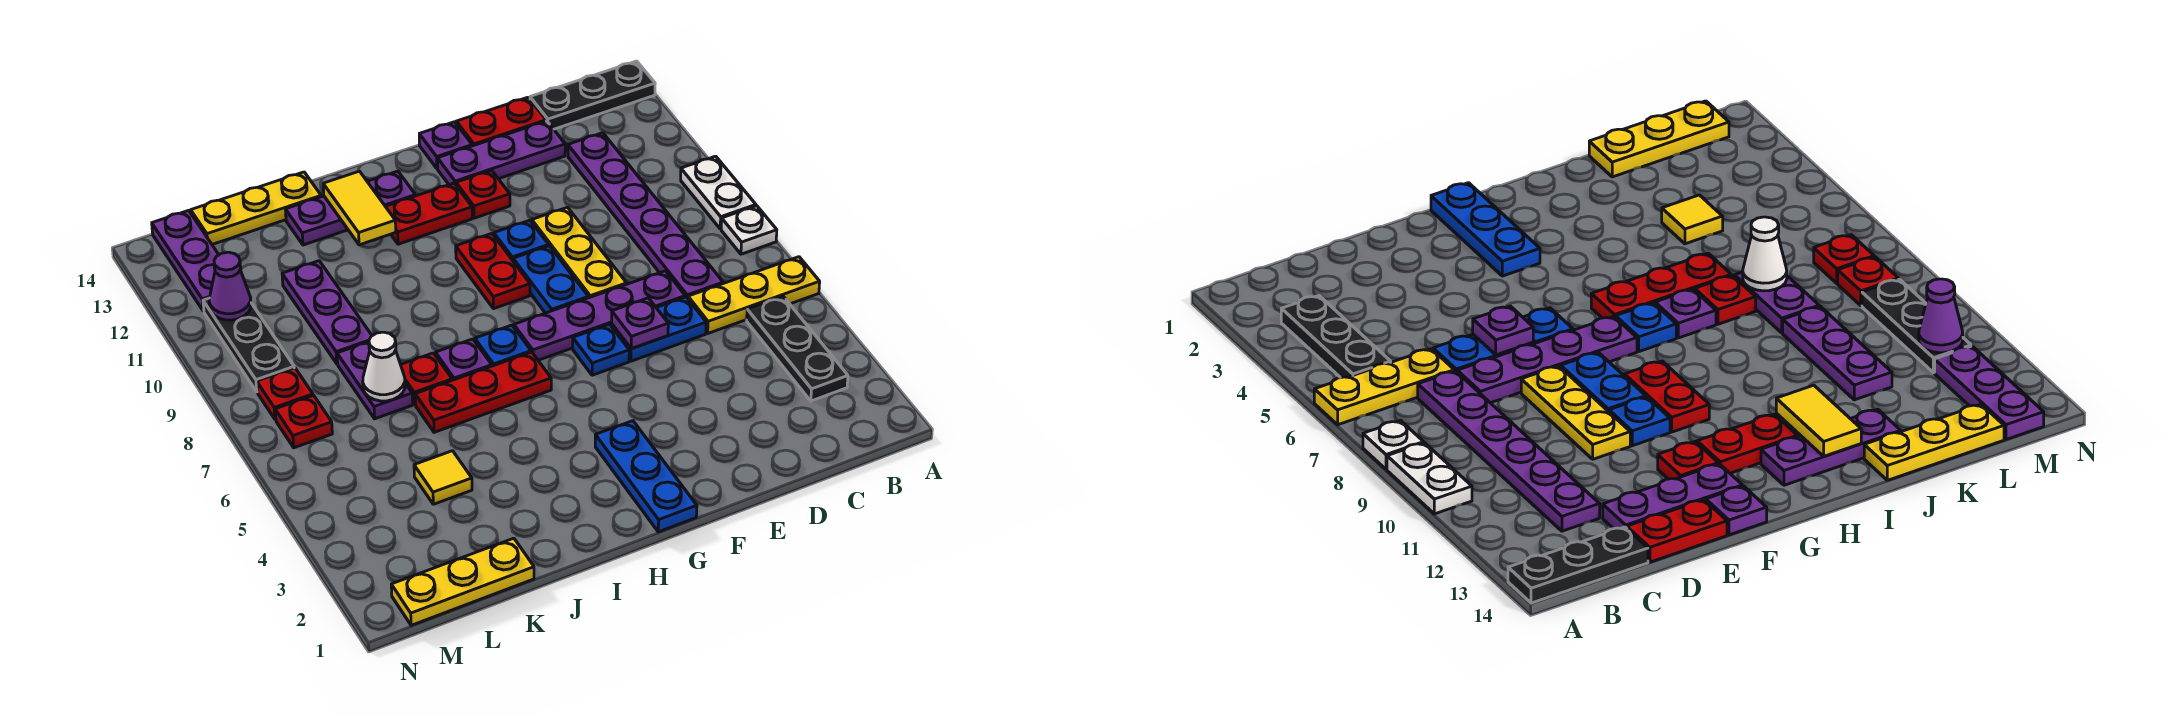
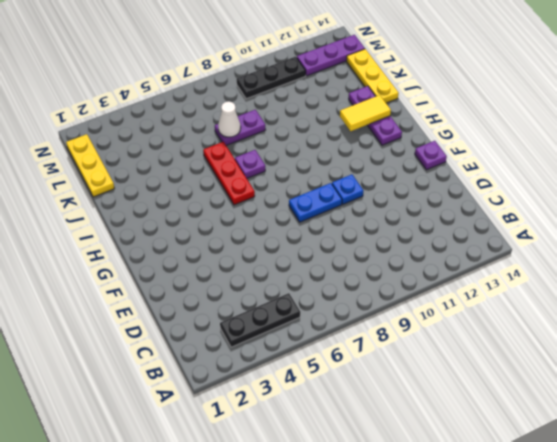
none -> yellow plate A6:C6 level 1
none -> white plate A8 level 1
none -> white plate A9:A10 level 1
none -> black plate A14:C14 level 1

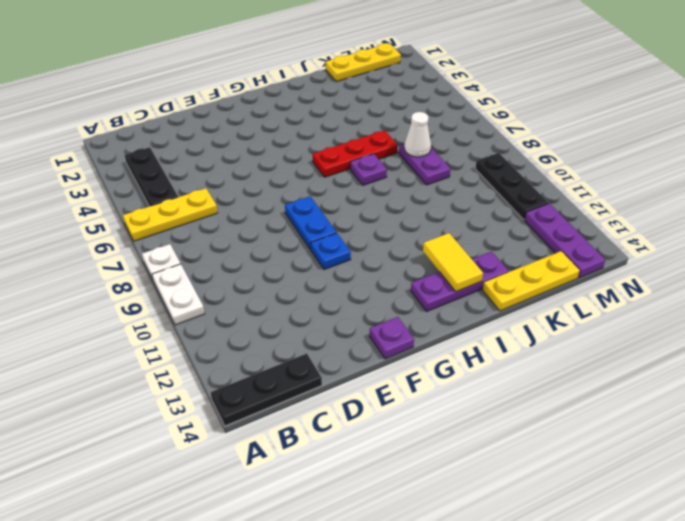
none -> purple plate C7:C12 level 1
none -> blue plate D6:E6 level 1
none -> purple plate D7:G7 level 1
none -> purple plate D13:F13 level 1

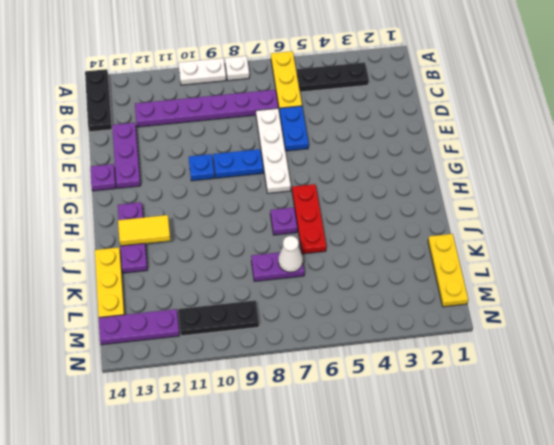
white plate D7:G7 level 1 -> purple plate D7:G7 level 1
none -> red plate D14:E14 level 1
none -> yellow plate E8:E10 level 1
none -> blue plate F6 level 1
none -> red plate F12 level 1

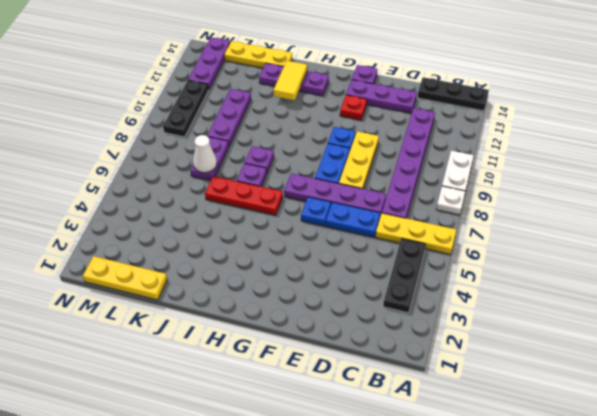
purple plate I8 level 1 -> purple plate E6 level 2
none -> red plate D14:E14 level 1
none -> blue plate G1:G3 level 1
none -> red plate G9:G10 level 1
none -> red plate G12:H12 level 1

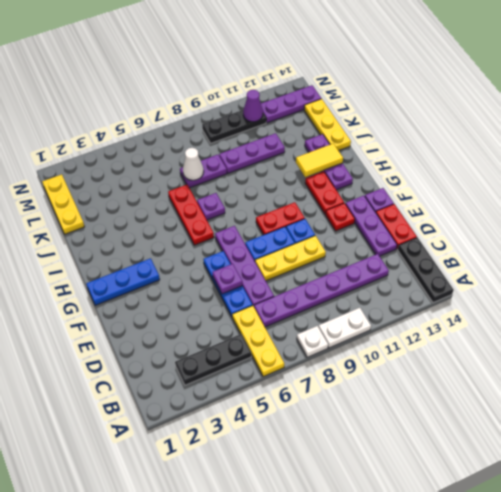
none -> blue plate H7 level 1
none -> red plate J7 level 1
none -> yellow tile K4 level 1
none -> red plate M7 level 1

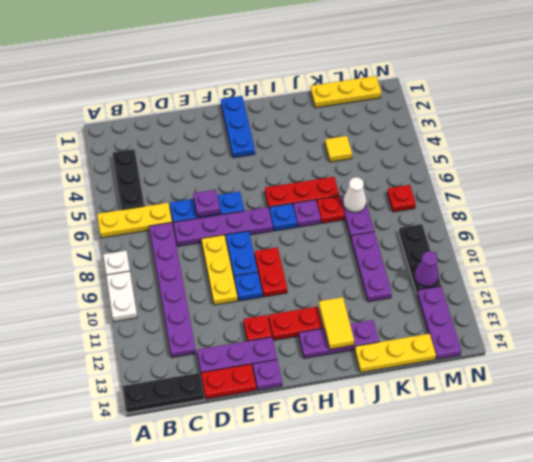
none -> red plate M8 level 1

